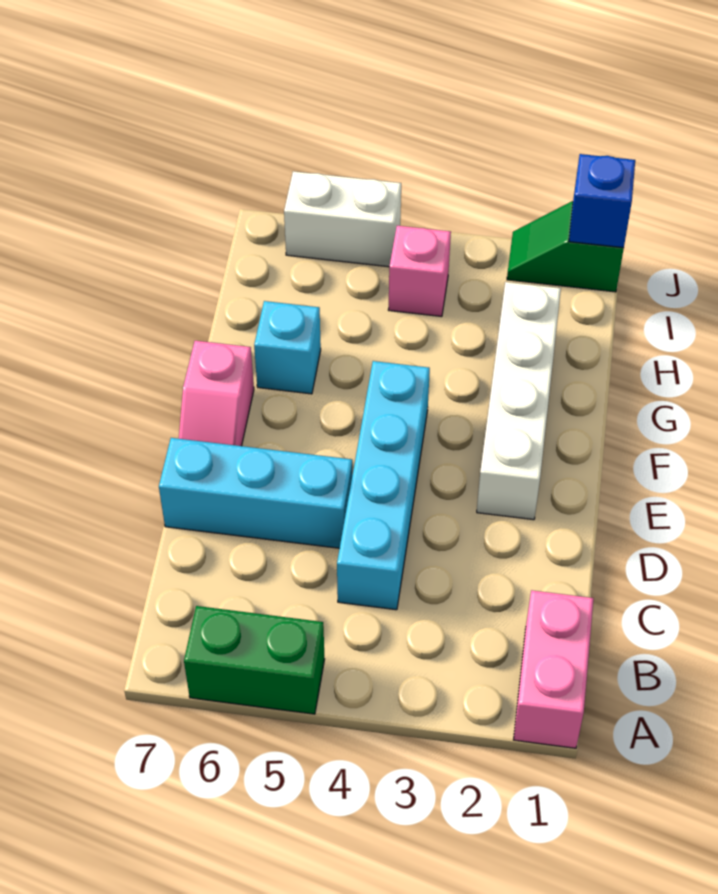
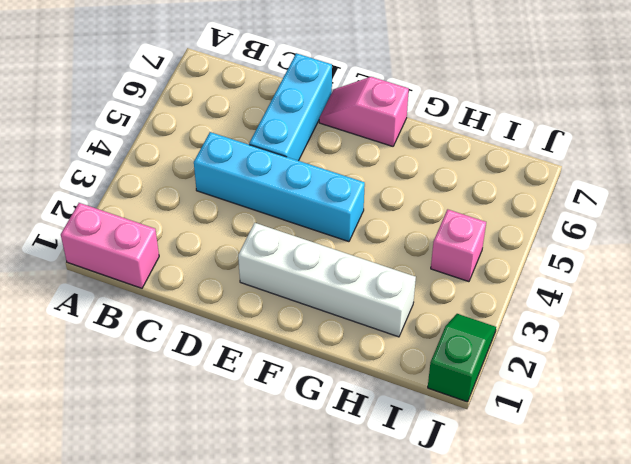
none -> green brick A5:A6 level 1
none -> cyan brick G6 level 1

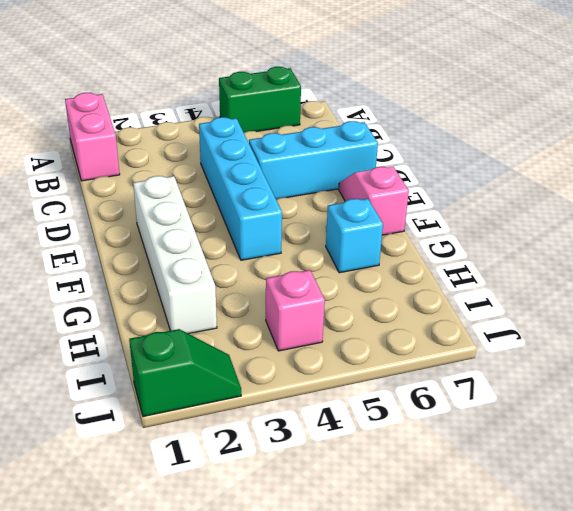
none -> white brick J5:J6 level 1
none -> blue brick J1 level 2

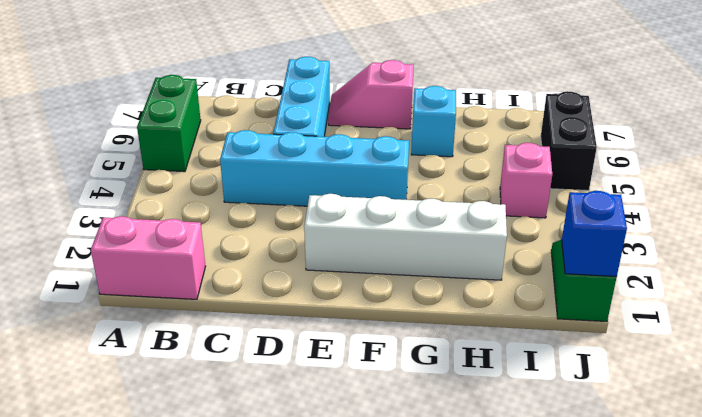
black brick J5:J6 level 1 -> white brick J5:J6 level 1

